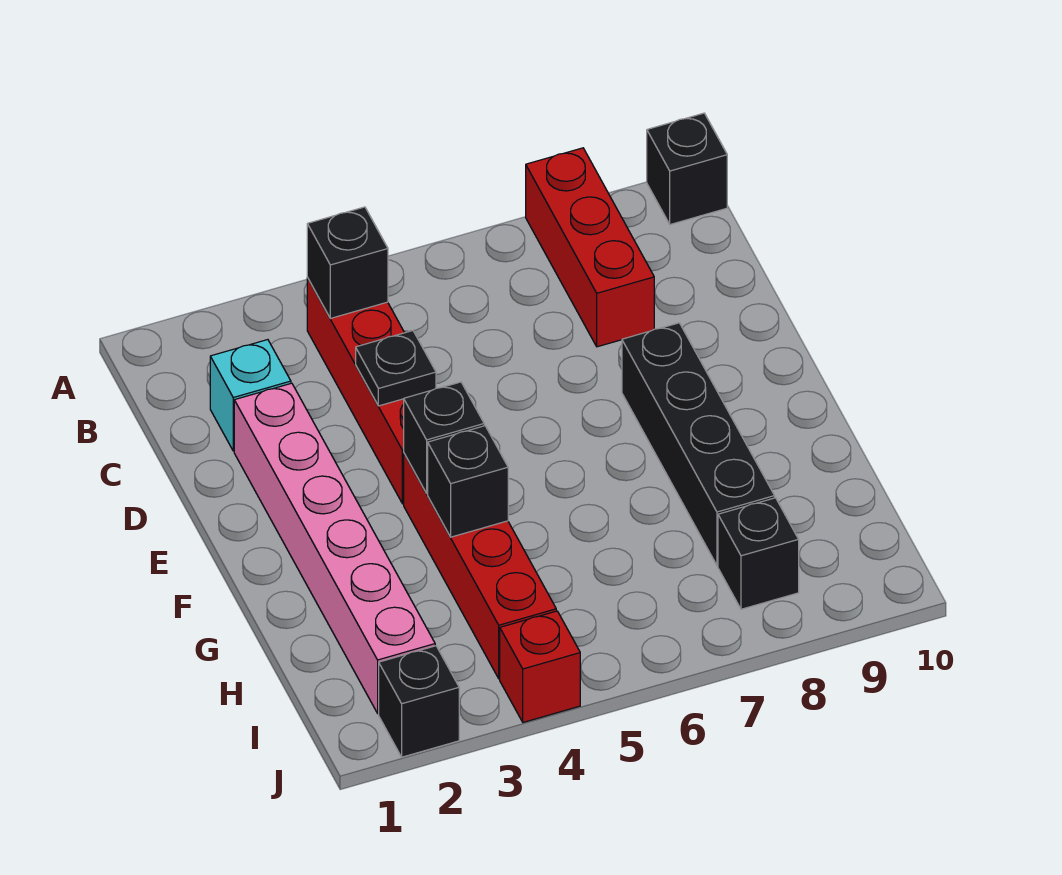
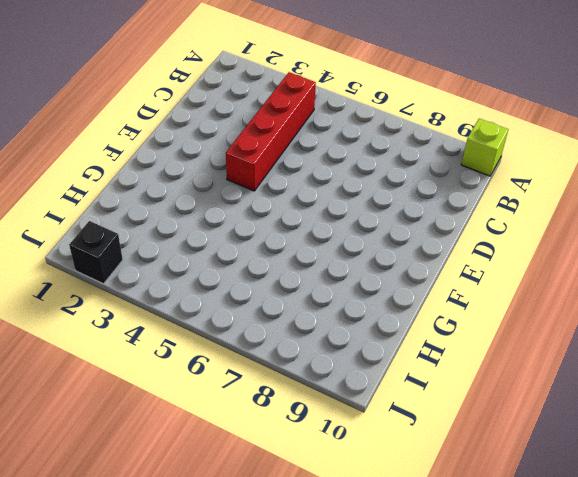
lime brick A10 level 1 -> black brick A10 level 1
none -> red brick A8:C8 level 1
none -> cyan brick C2 level 1
none -> pink brick D2:I2 level 1

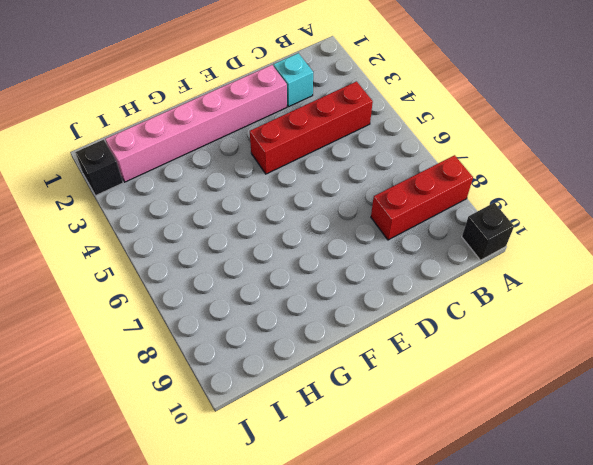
none -> black brick E8:H8 level 1
none -> red brick F4:I4 level 1
none -> black brick I8 level 1

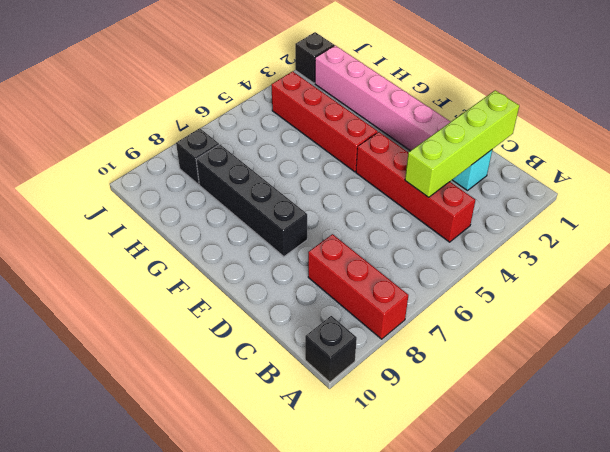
lime brick C1:C4 level 2 -> none
none -> red brick J4 level 1
none -> black brick B4 level 2
none -> black plate D4 level 2

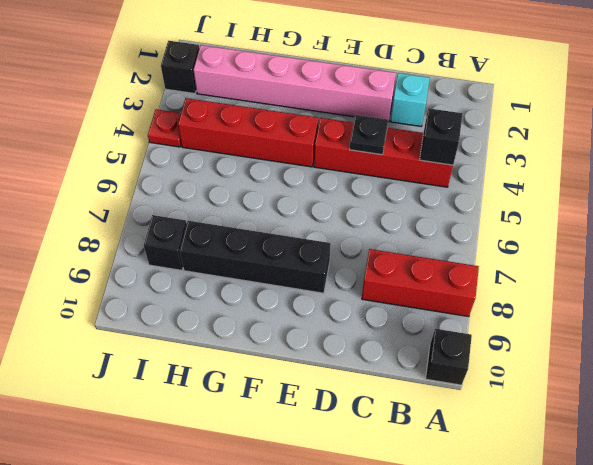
red plate J4 level 1 -> red brick J4 level 1
none -> black brick F4 level 2
none -> black brick G4 level 2

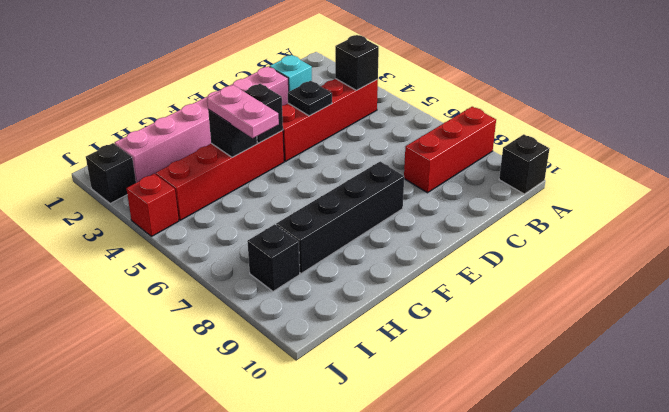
pink plate G4:G5 level 3 -> none

